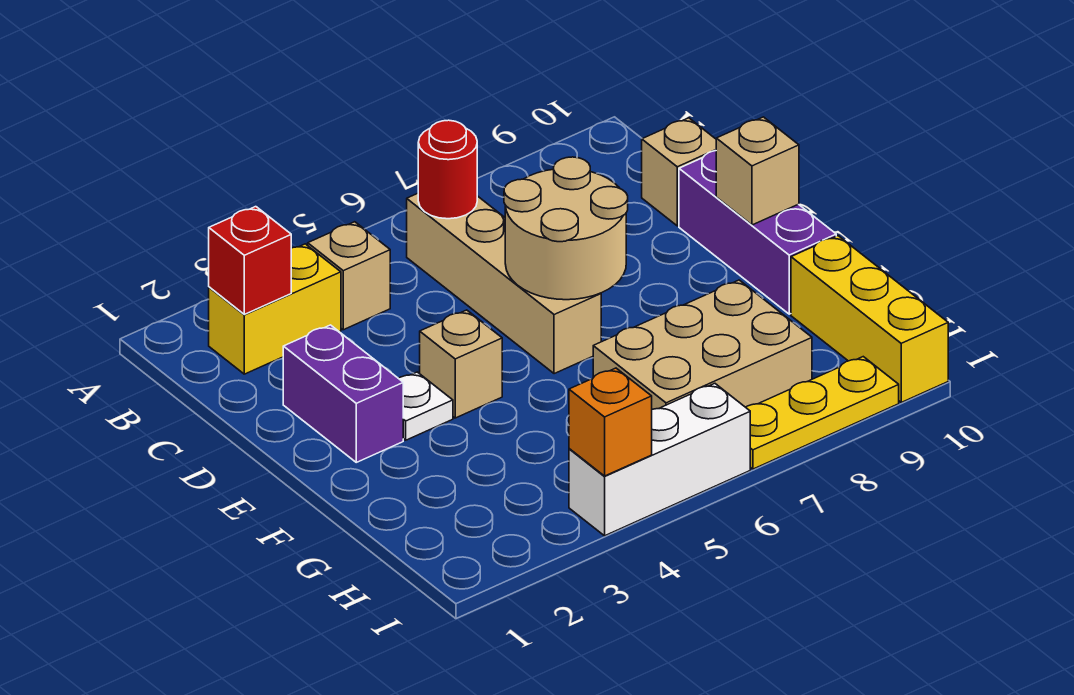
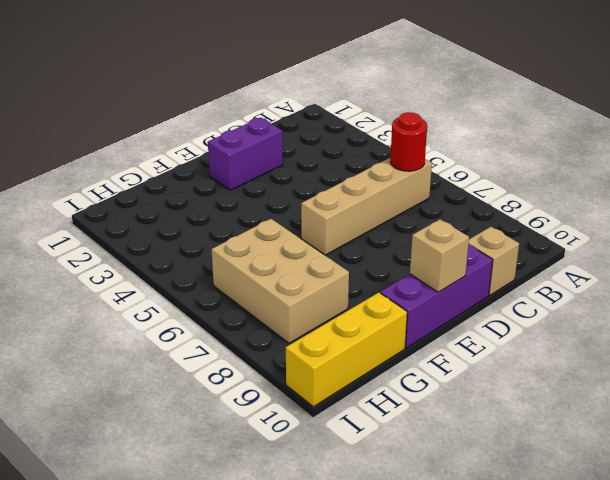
none -> yellow brick B2:B3 level 1
none -> tan brick B4 level 1
none -> white plate E3 level 1

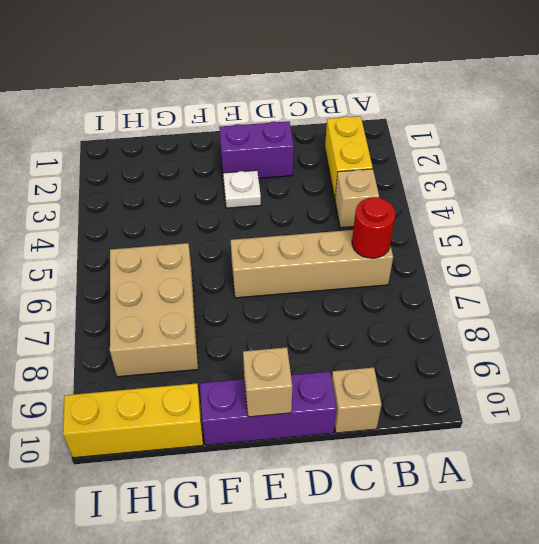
none -> tan brick E4 level 1
none -> white brick I4:I6 level 1
none -> yellow plate I7:I9 level 1

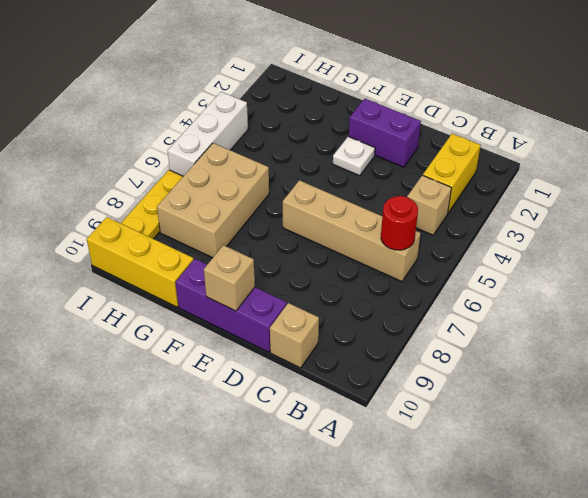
none -> tan brick E4 level 1
none -> red brick B2 level 2
none -> tan round brick D6:E7 level 2

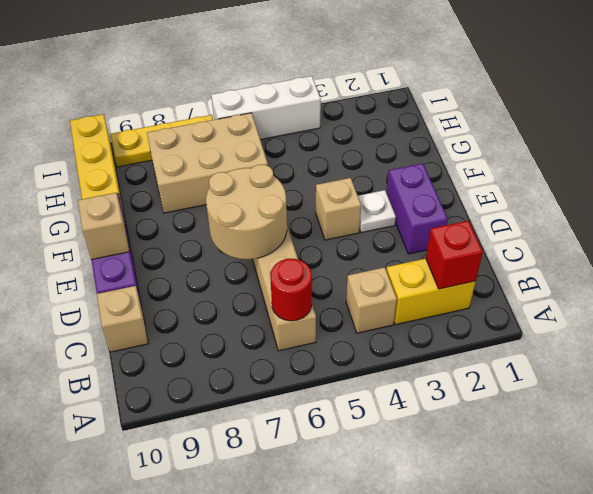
none -> orange brick I4 level 2

